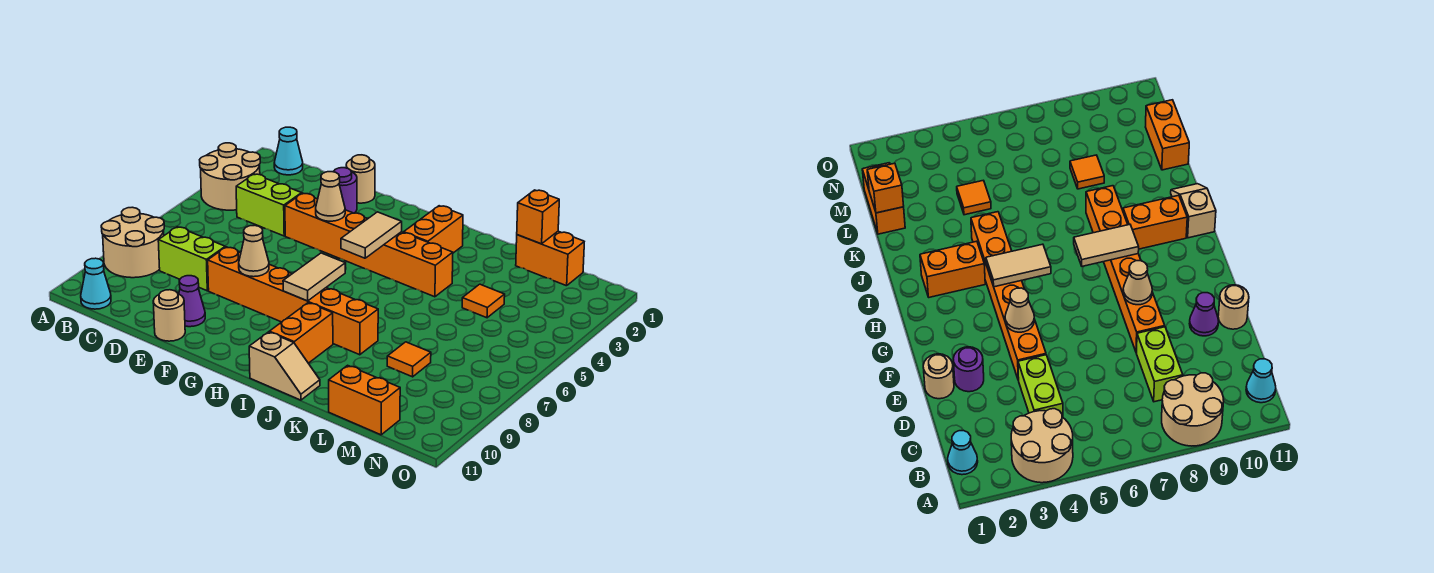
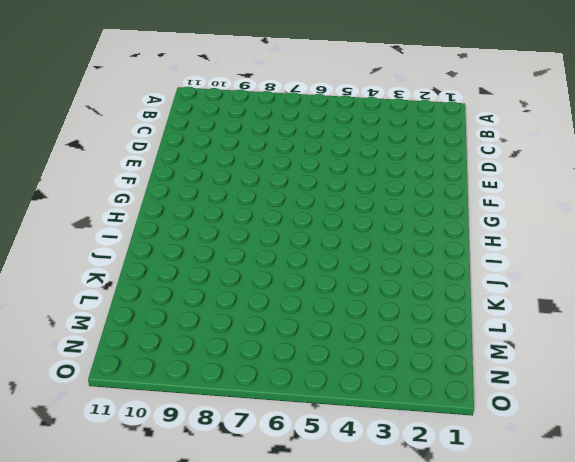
none -> tan round brick A3:B4 level 1
none -> tan round brick A8:B9 level 1
none -> cyan cone B1 level 1

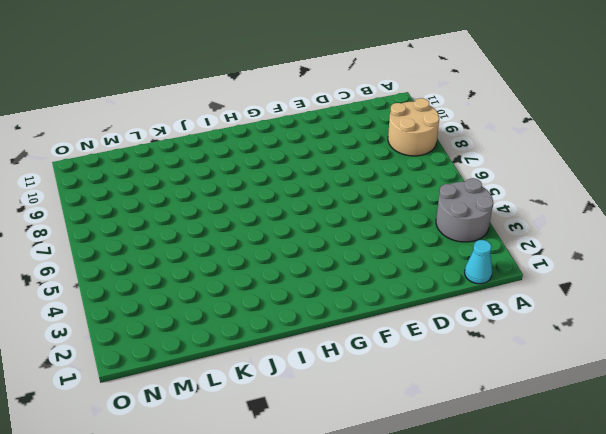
grey round brick A3:B4 level 1 -> tan round brick A3:B4 level 1
none -> cyan cone B11 level 1
none -> lime brick C4:D4 level 1
none -> lime brick C8:D8 level 1

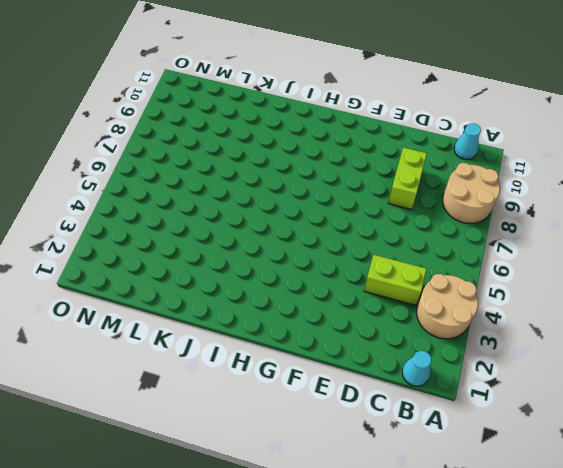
lime brick D8:D9 level 1 -> lime brick C8:D8 level 1
none -> tan round brick E1 level 1
none -> purple round brick E2 level 1
none -> orange brick E4:J4 level 1

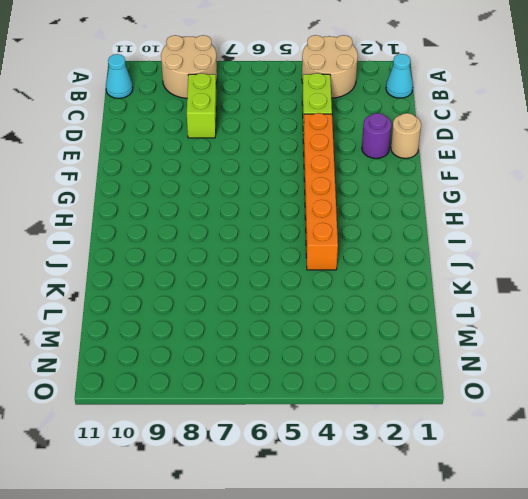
none -> orange brick E8:J8 level 1
none -> purple cone E10 level 1
none -> tan round brick E11 level 1

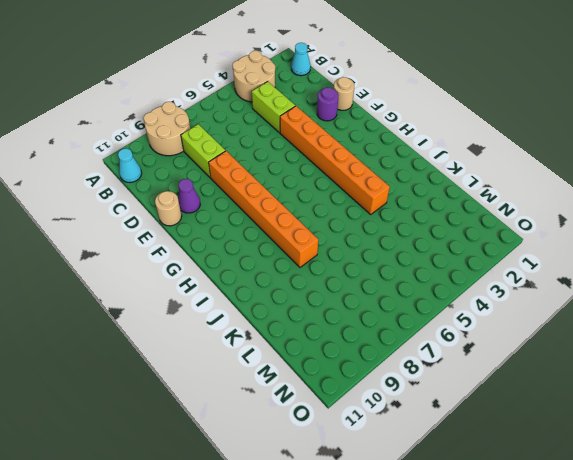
none -> orange brick I2:I3 level 1
none -> orange brick I9:I10 level 1
none -> tan slope I11:J11 level 1 top I

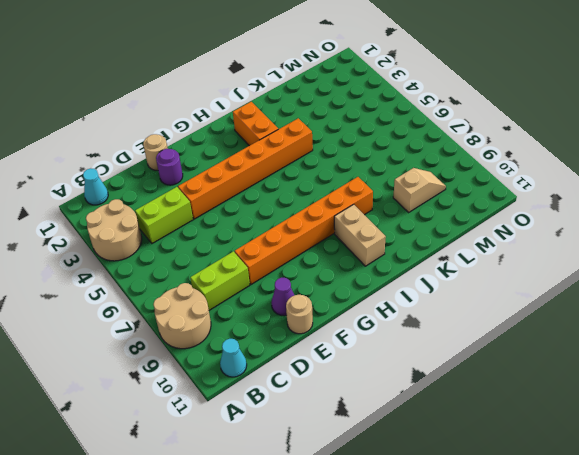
tan brick I9:I10 level 1 -> orange brick I9:I10 level 1
tan slope L9:M9 level 1 top L -> tan slope I11:J11 level 1 top I
none -> orange brick L1:M1 level 1
none -> orange tile L4 level 1
none -> orange tile L8 level 1

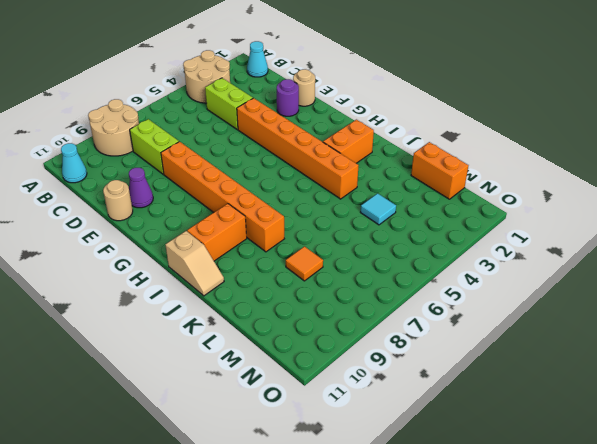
cyan tile L4 level 1 -> orange tile L4 level 1
none -> orange brick L11:M11 level 1
none -> tan cone F4 level 2
none -> tan cone F8 level 2

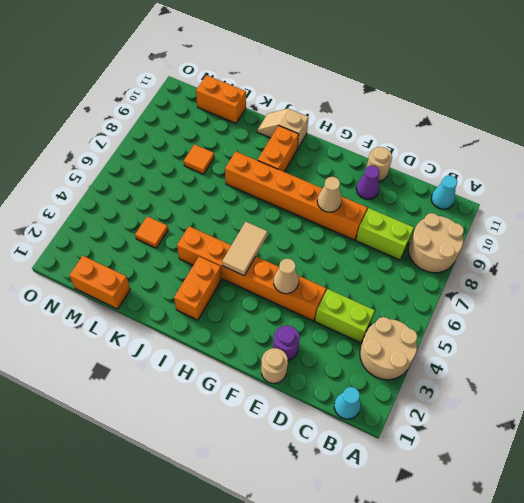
none -> tan tile H7:H8 level 2
none -> orange brick L1 level 2

